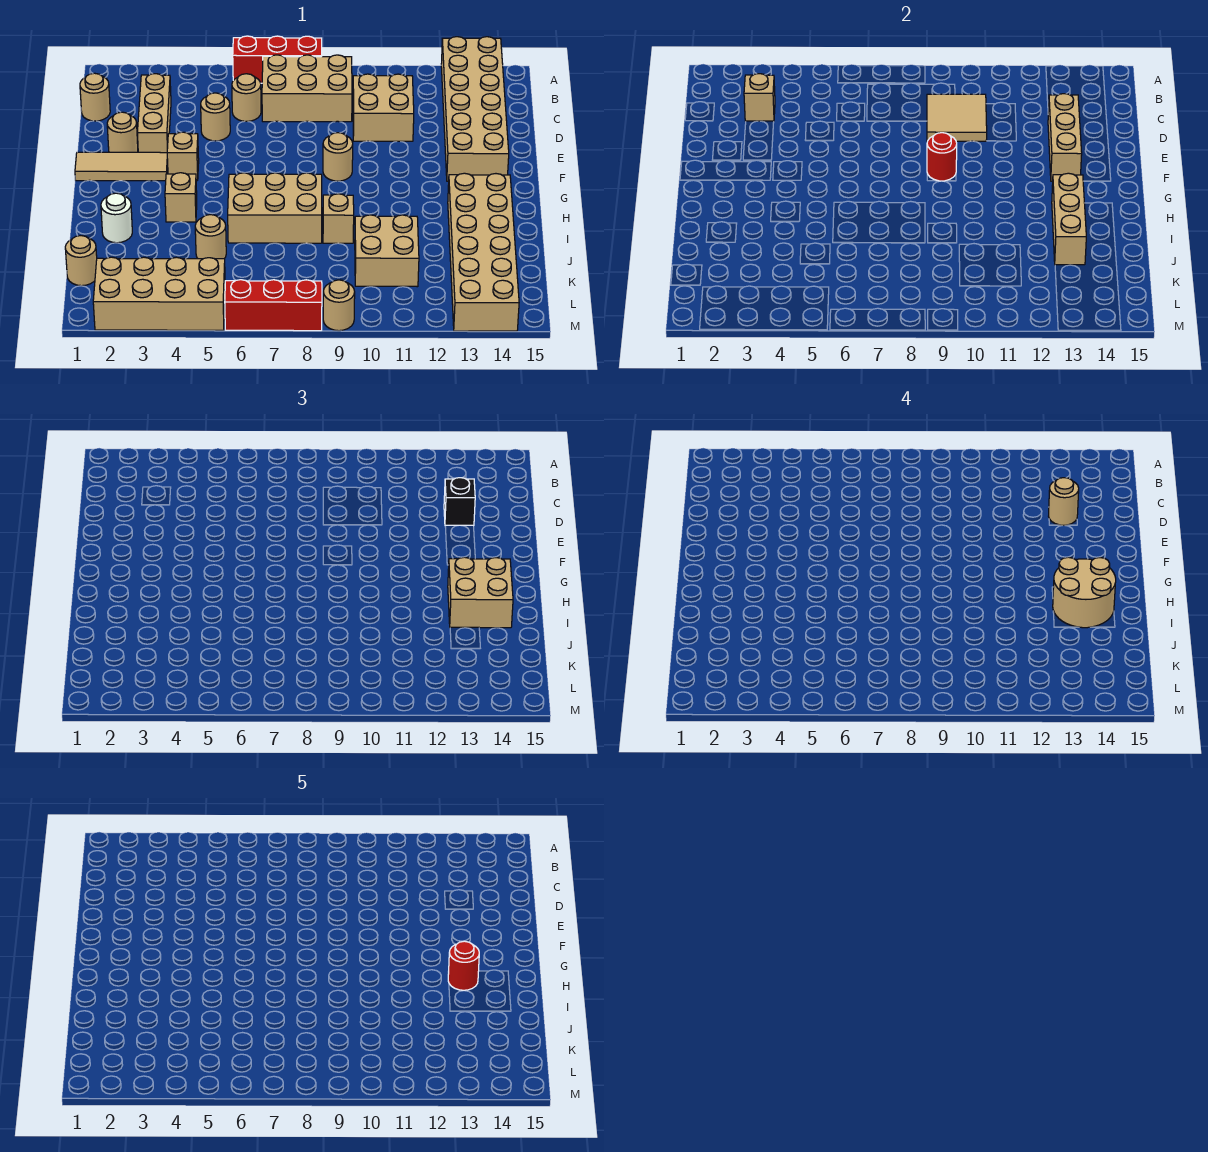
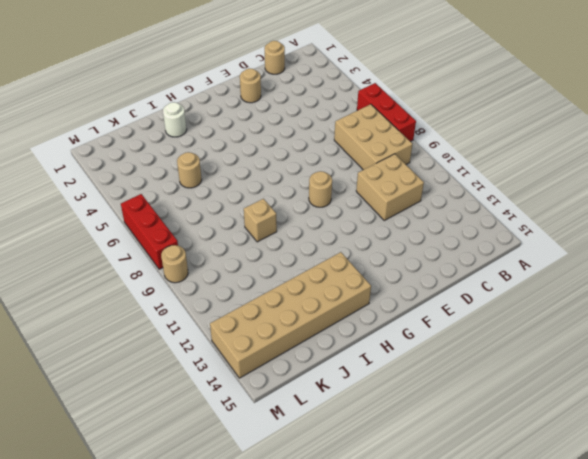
none -> tan brick A13:F14 level 1
none -> tan brick C3:E3 level 1
none -> tan round brick C6 level 1
none -> tan round brick D5 level 1

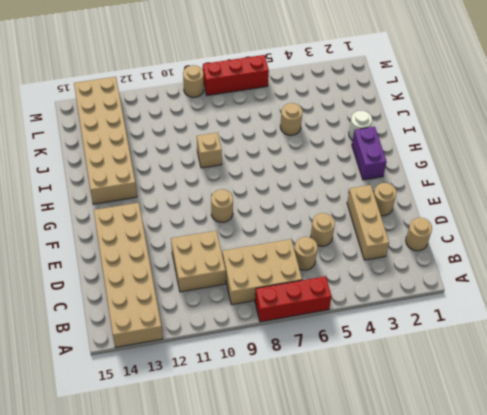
purple brick G2:H2 level 1 -> none
none -> tan tile F1:F3 level 1
none -> tan brick F4 level 1
none -> tan brick H4 level 1
none -> tan brick H6:I8 level 1

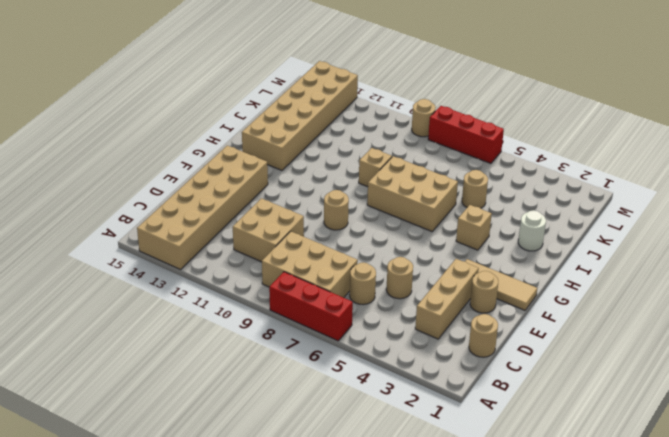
none -> tan brick F4 level 1
none -> tan brick J10:K11 level 1
none -> tan round brick K1 level 1
none -> tan brick L2:M5 level 1

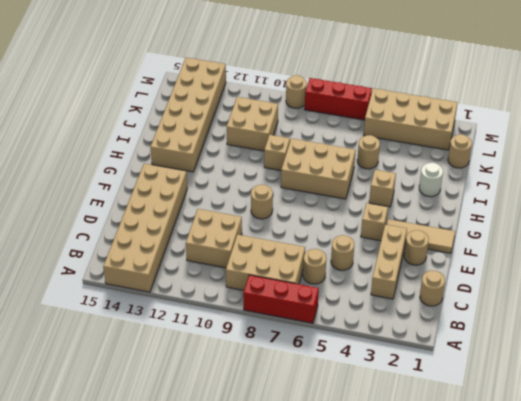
none -> tan brick C3 level 2
none -> tan tile C9:D10 level 2
none -> tan brick D13:F13 level 2
none -> red round brick F9 level 2

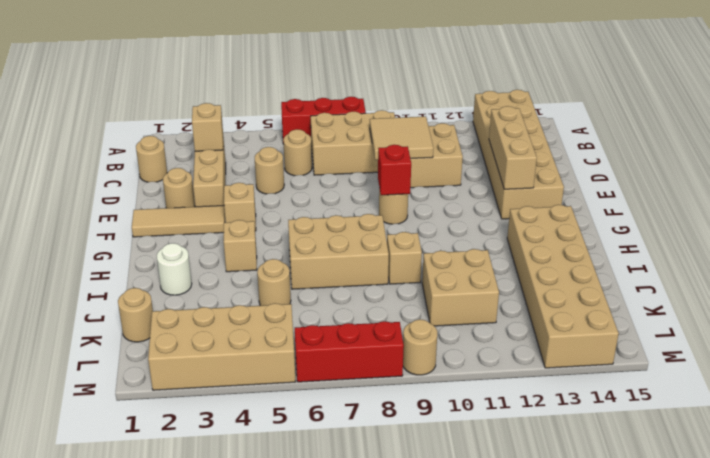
red brick F9 level 2 -> red round brick F9 level 2
none -> tan brick H13:J13 level 2
none -> black brick D13 level 3
none -> tan brick H13:I14 level 3
none -> tan round brick D13 level 4

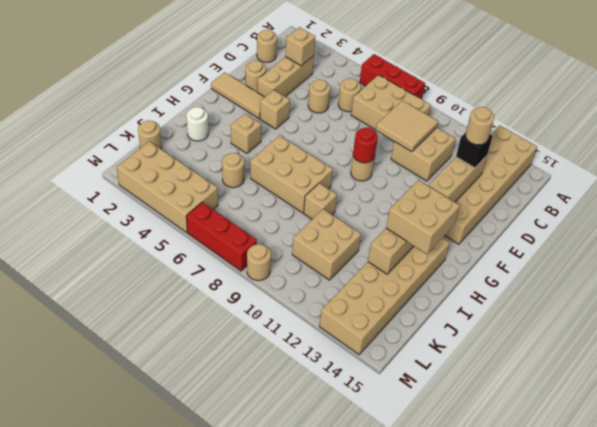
none -> tan round brick H13:I14 level 4
none -> red round brick H13 level 5

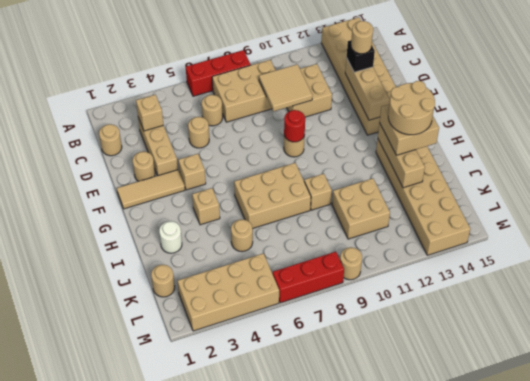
none -> red round brick H13 level 5

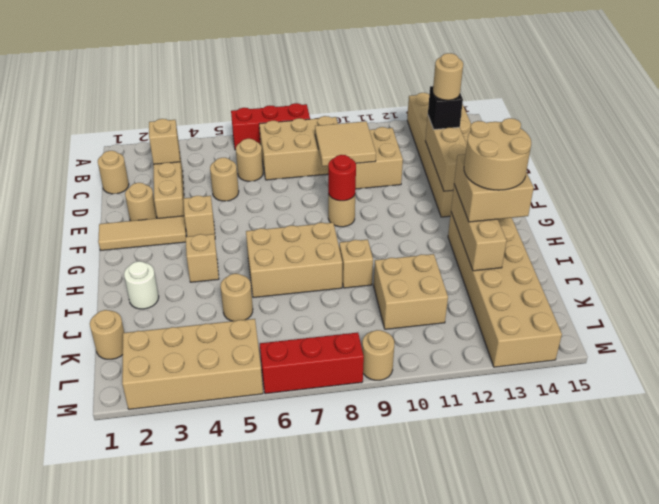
none -> red round brick H13 level 5

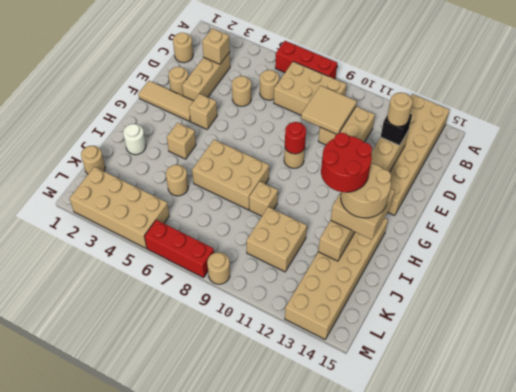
red round brick H12:I13 level 5 -> red round brick H13 level 5

